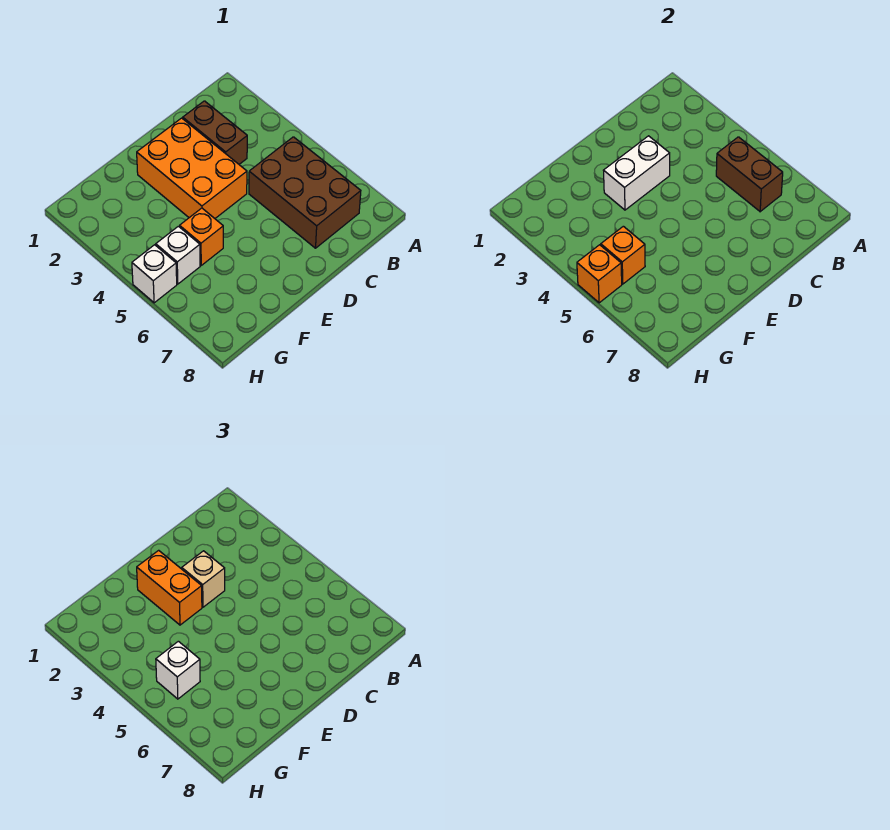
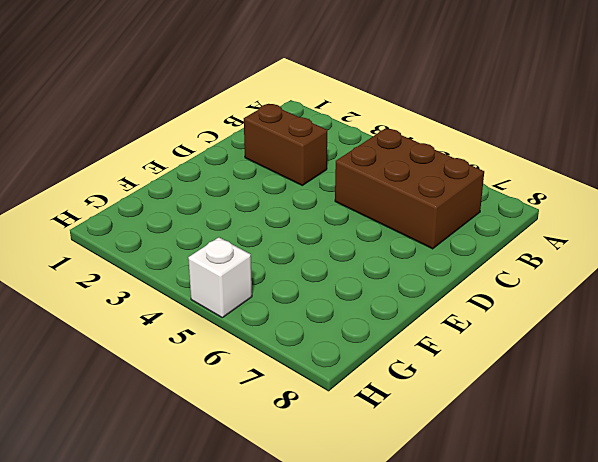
none -> orange brick D2:E4 level 1
none -> orange brick F5 level 1
none -> white brick G5 level 1

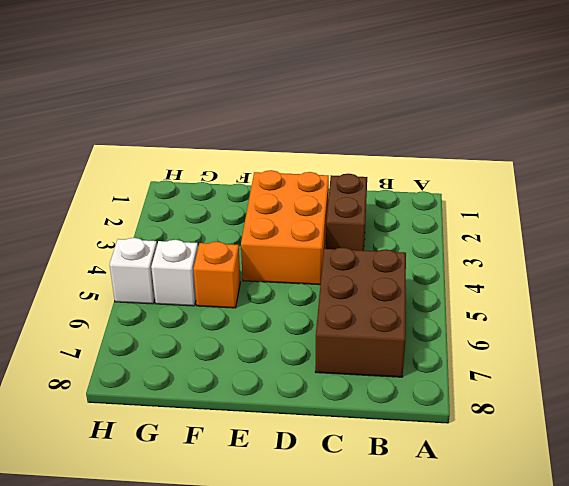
none -> brown brick B5:B6 level 2
none -> white brick D3:E3 level 2
none -> orange brick G5 level 2

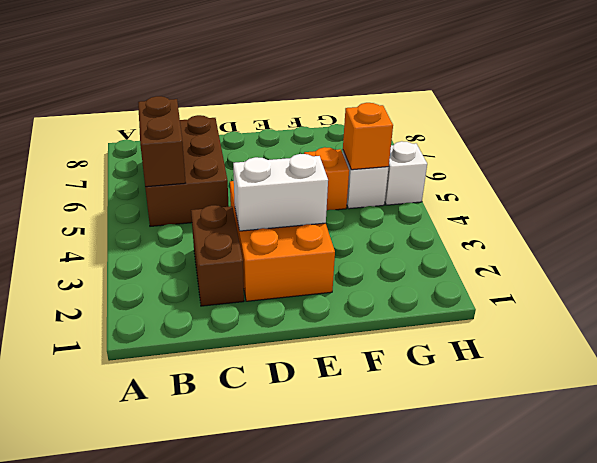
none -> orange brick H5 level 2
none -> tan brick D3 level 3
none -> orange brick E2:E3 level 3

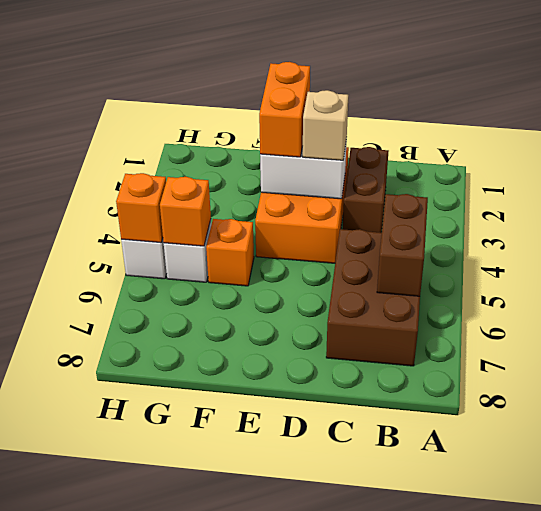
none -> white brick G5 level 3

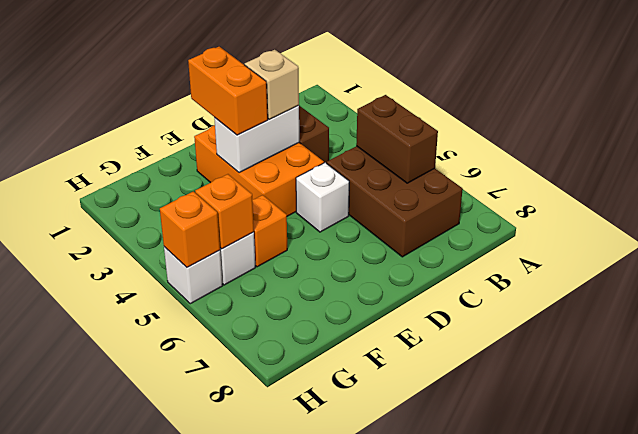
white brick D5 level 1 -> white brick G5 level 3

